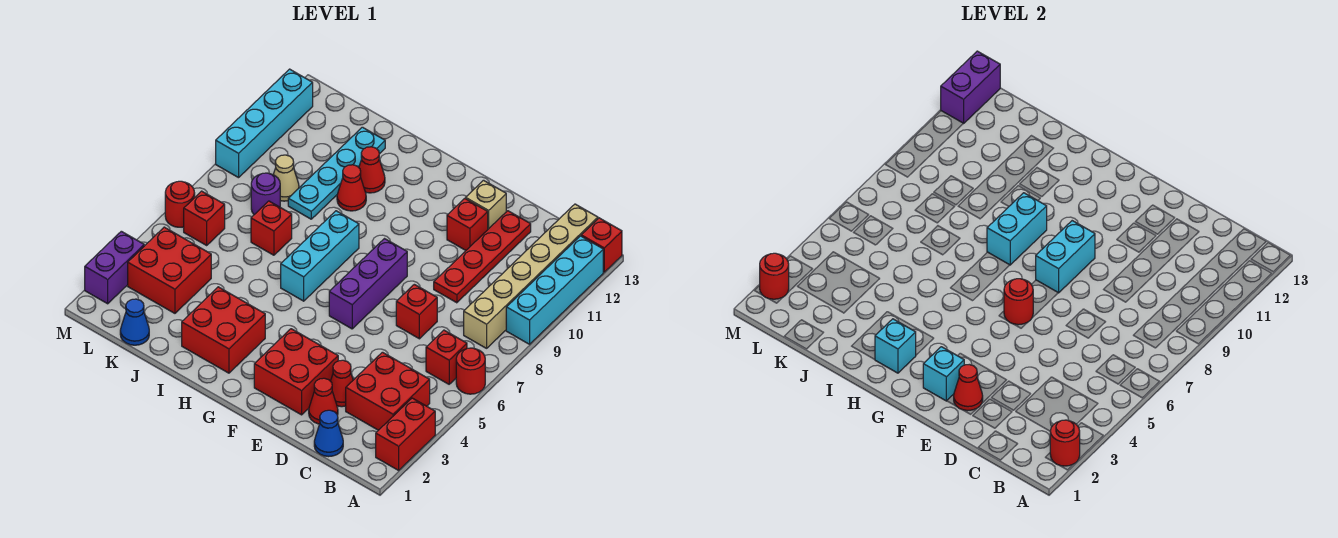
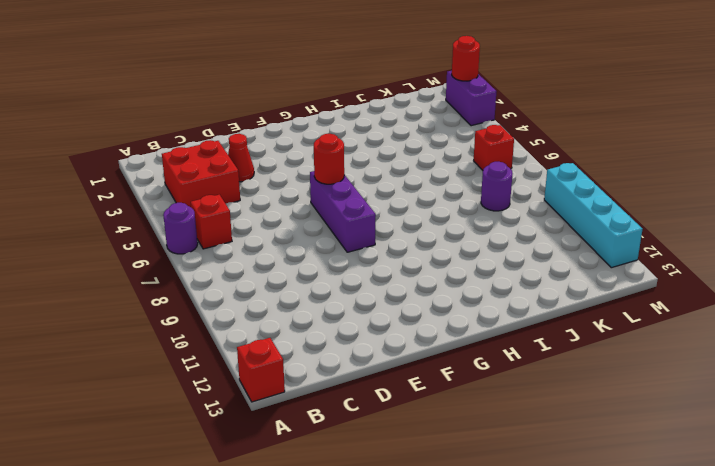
purple round brick A6 level 1 -> red round brick A6 level 1
none -> red brick A2:A3 level 1
none -> cyan brick A9:A12 level 1
none -> tan brick B8:B13 level 1
none -> blue cone C1 level 1

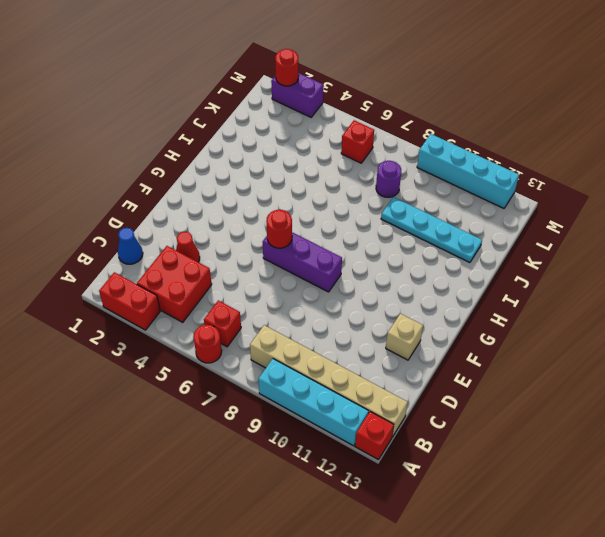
none -> red cone D2 level 1
none -> red brick D7 level 1
none -> red plate D9:D12 level 1
none -> red brick E2:F3 level 1

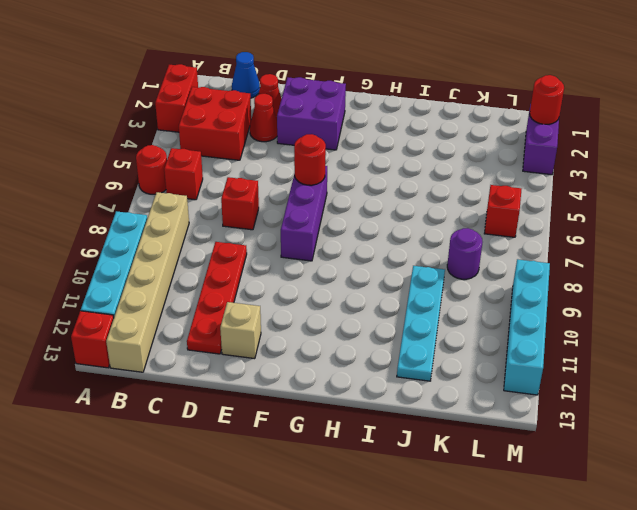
purple brick E2:F3 level 1 -> red brick E2:F3 level 1
none -> red brick E11 level 1
none -> red brick H2:I3 level 1
none -> cyan brick H6:H8 level 1
none -> red cone I10 level 1

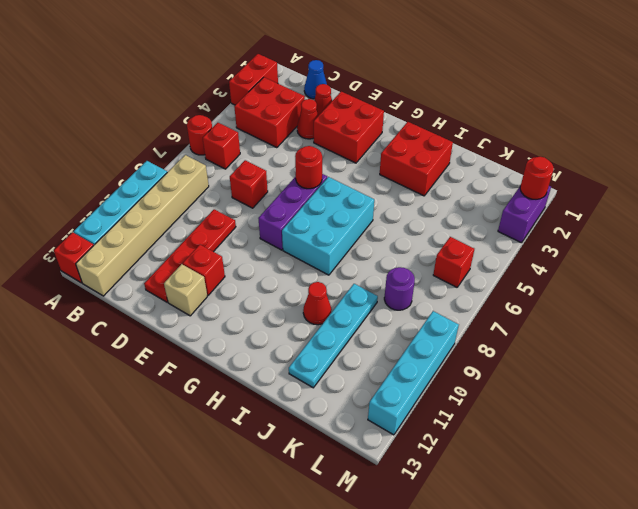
cyan brick G6:H8 level 1 -> cyan brick H6:H8 level 1
none -> red cone I11 level 1
none -> red brick J7 level 1
none -> blue cone K1 level 1
none -> red brick K3:L4 level 1

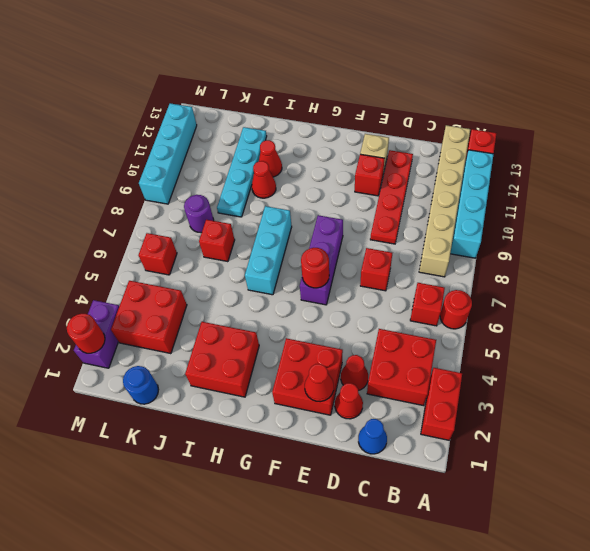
blue round brick K1 level 1 -> blue cone K1 level 1
none -> tan cone K9 level 1
none -> red round brick M6 level 1
none -> red round brick A2 level 2
none -> cyan brick F2 level 2

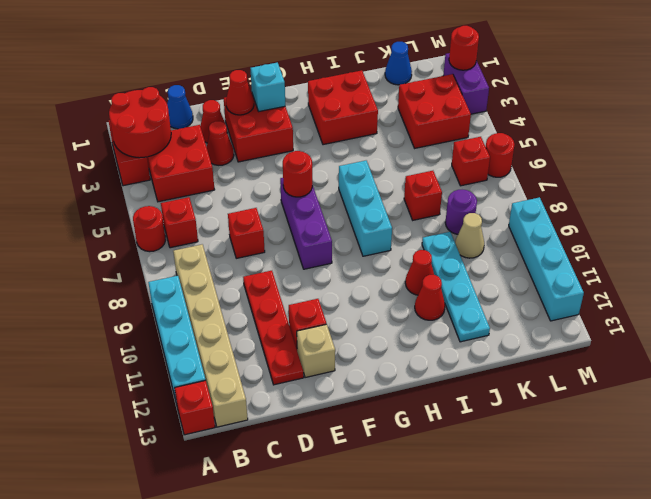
red round brick A2:B3 level 2 -> red round brick A2 level 2
none -> cyan brick F8:F9 level 2
none -> cyan brick H2 level 2
none -> cyan brick H8:H9 level 2
none -> purple brick M12:M13 level 2

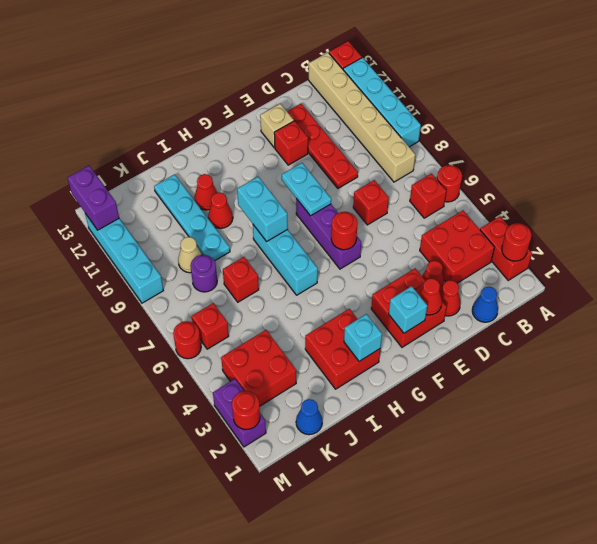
cyan plate F8:F9 level 2 -> cyan brick F8:F9 level 2

